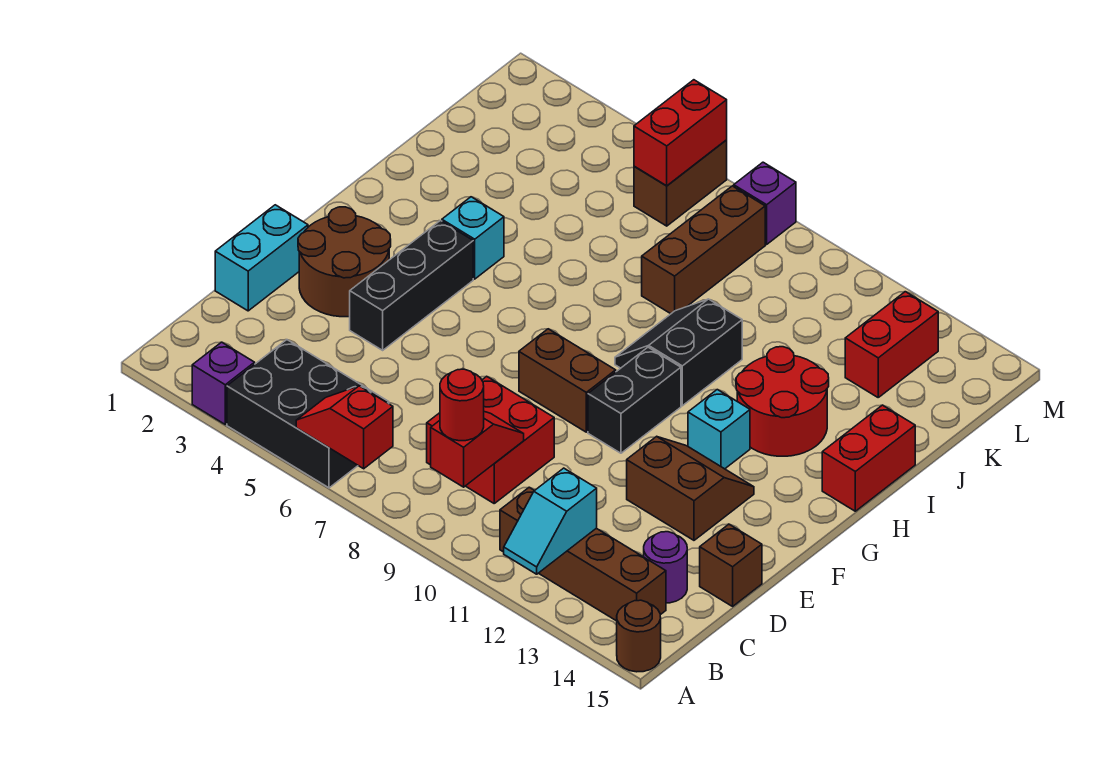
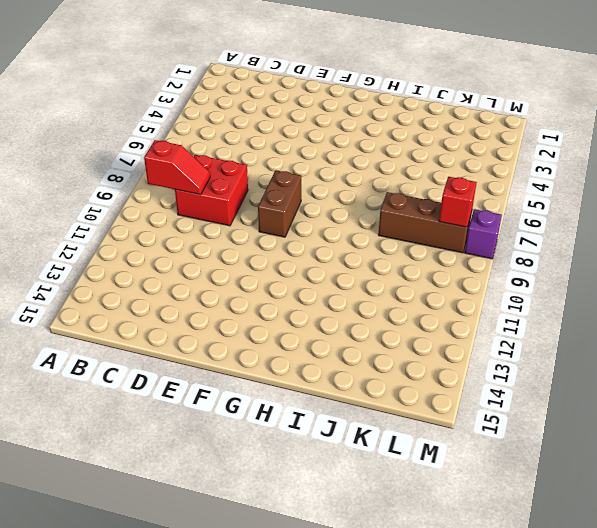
red brick L8 level 2 -> none
none -> purple brick A3 level 1
none -> black brick A4:B6 level 1
none -> brown round brick A15 level 1

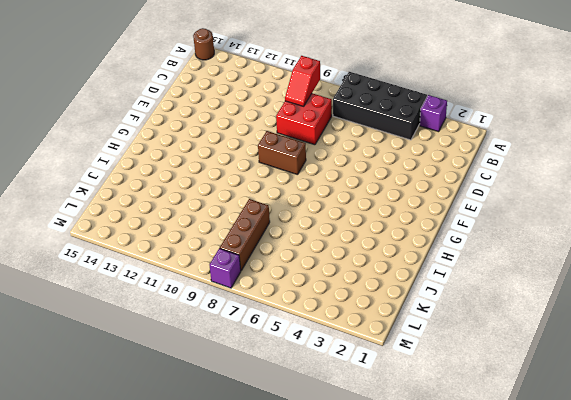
black brick A4:B7 level 1 -> black brick A4:B6 level 1
none -> brown brick B11:B14 level 1
none -> purple round brick C14 level 1
none -> cyan brick D1:E1 level 1

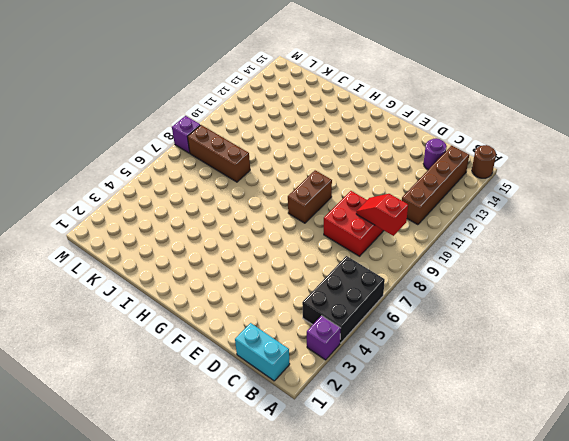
cyan brick B1:C1 level 1 -> cyan brick D1:E1 level 1
none -> brown brick D15 level 1
none -> brown round brick E2:F3 level 1
none -> black brick E4:G4 level 1

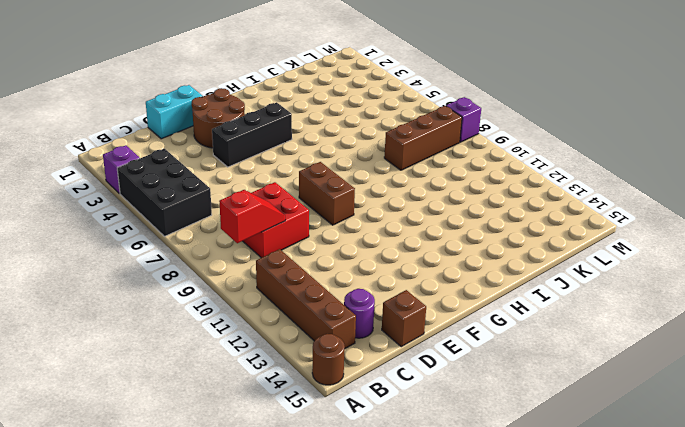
none -> brown slope E12:F13 level 1 top E
none -> black brick F10:G10 level 1
none -> cyan brick G12 level 1

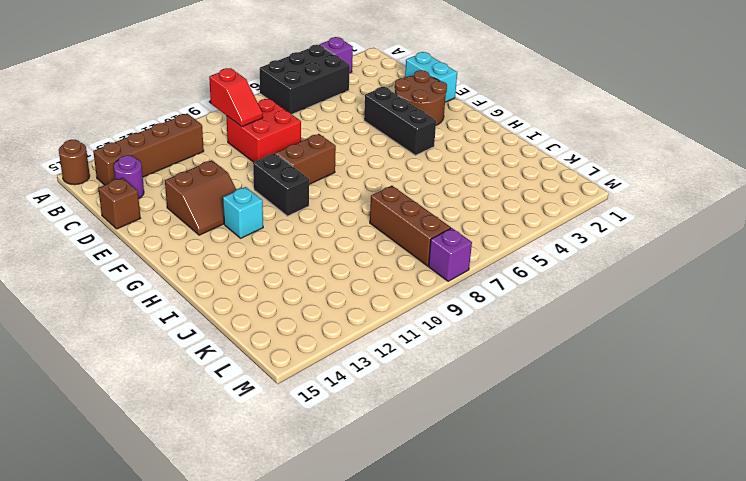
none -> cyan brick H4 level 1
none -> black slope H9:I10 level 1 top 10
none -> red round brick H12:I13 level 1

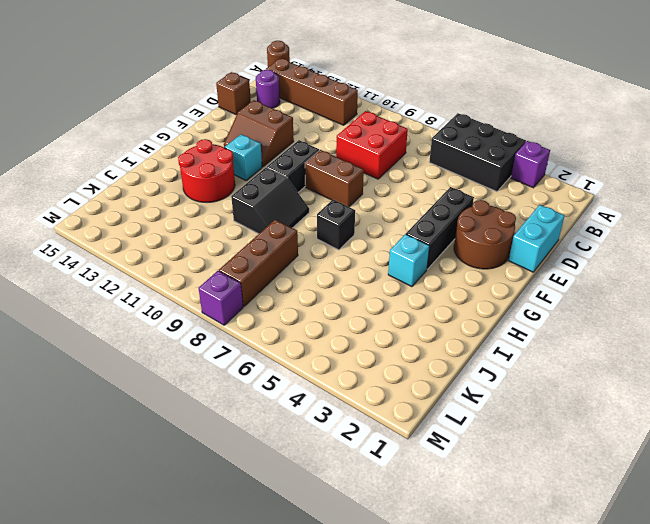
black brick H7 level 1 -> none
none -> red brick H15:I15 level 1
none -> red brick K13:L13 level 1
none -> brown brick L6:M6 level 1

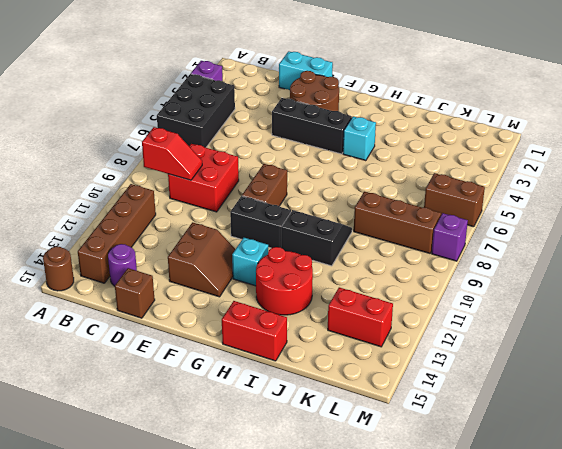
none -> red slope A6:A7 level 2 top 7
none -> cyan slope A12:B12 level 2 top B
none -> red brick L6:M6 level 2

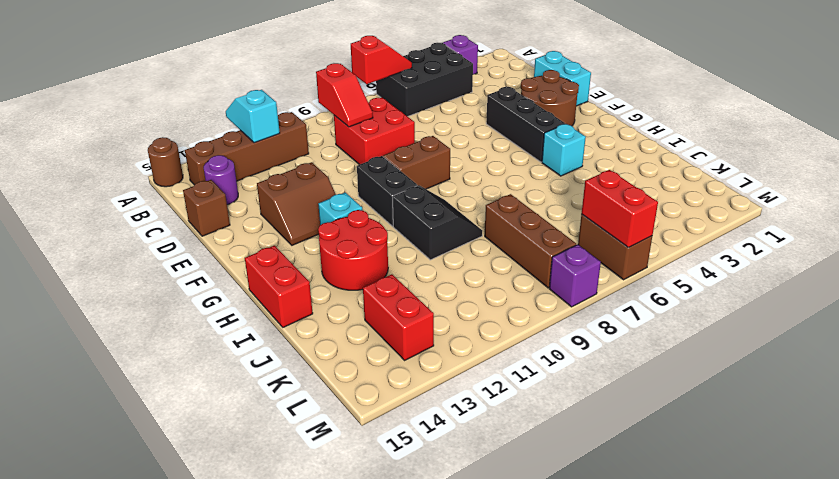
none -> red round brick B9 level 3

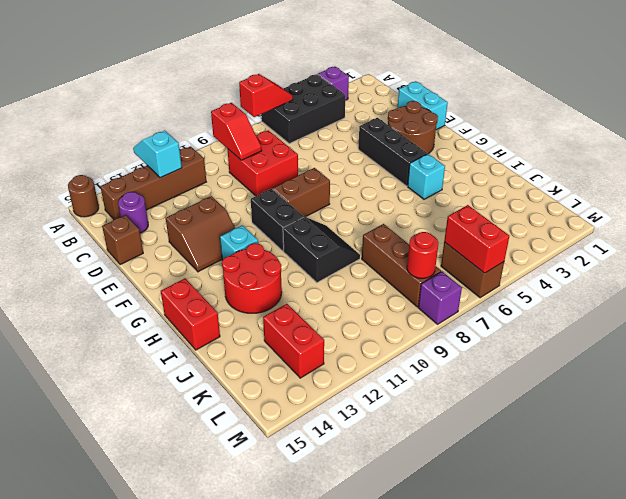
red round brick L8 level 2 -> red round brick B9 level 3

